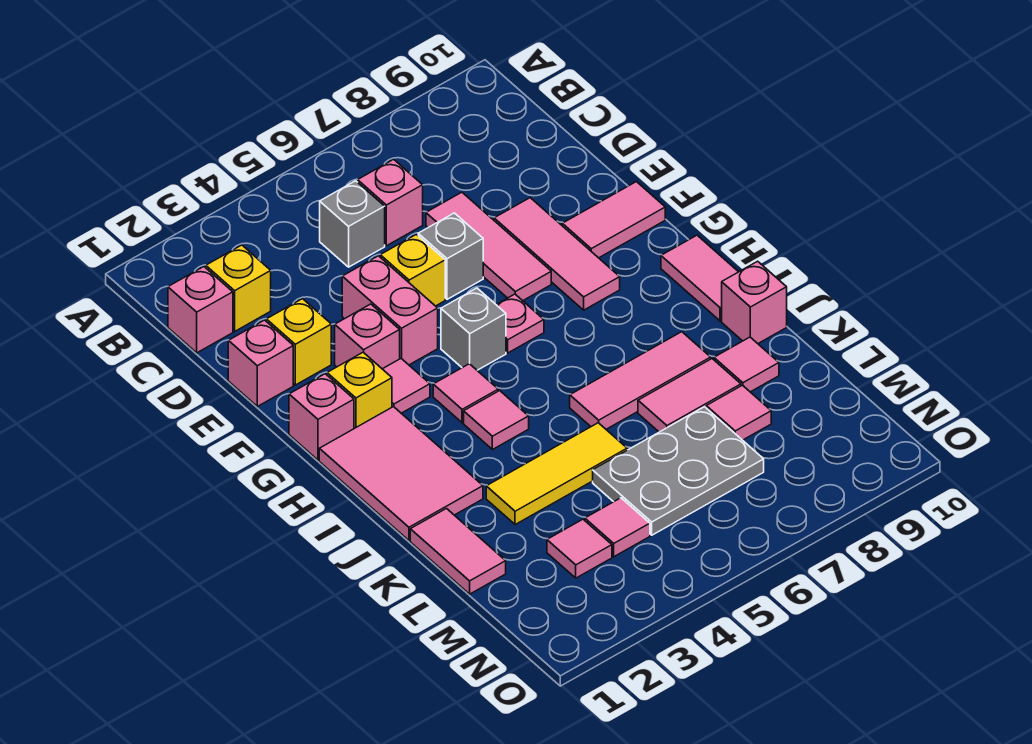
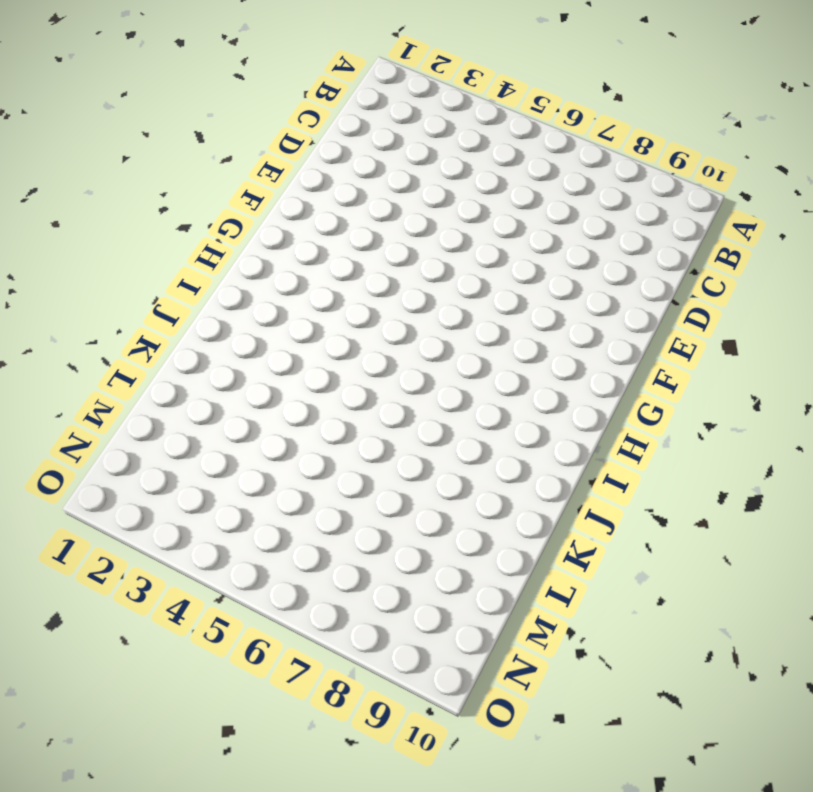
none -> pink brick C1 level 1
none -> yellow brick C2 level 1
none -> grey brick C5 level 1
none -> pink brick C6 level 1

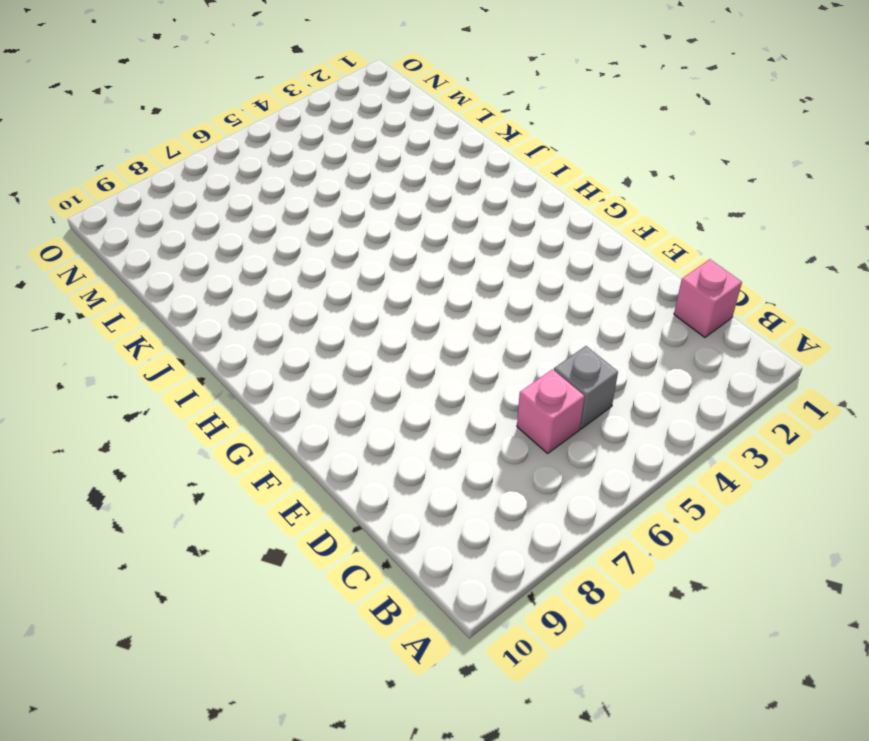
none -> yellow brick C2 level 1
none -> pink tile D7:F7 level 1
none -> pink brick E1 level 1
none -> yellow brick E2 level 1

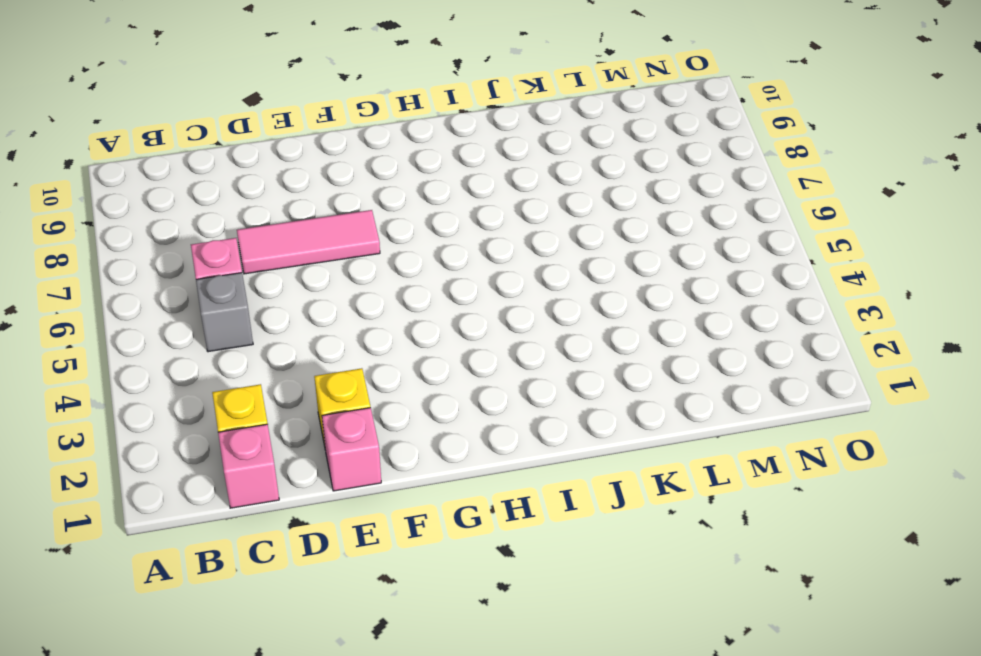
none -> pink brick E4:F4 level 1
none -> yellow brick E5 level 1
none -> grey brick E6 level 1
none -> pink tile E8:G8 level 1

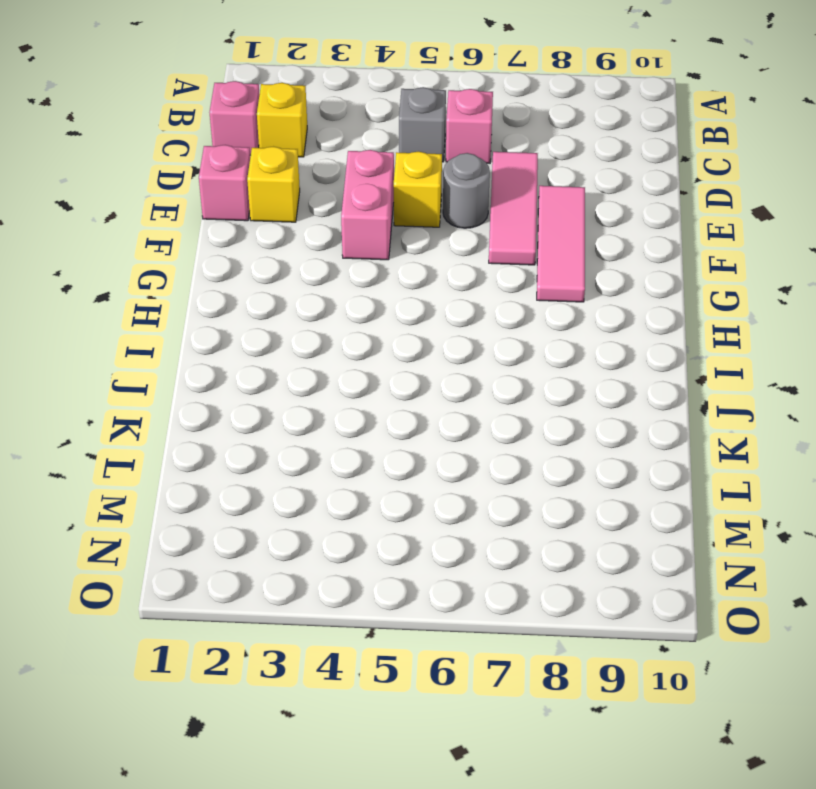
grey round brick E6 level 1 -> grey brick E6 level 1
none -> pink brick F3 level 1
none -> pink tile F9:F10 level 1
none -> pink brick G1 level 1
none -> yellow brick G2 level 1

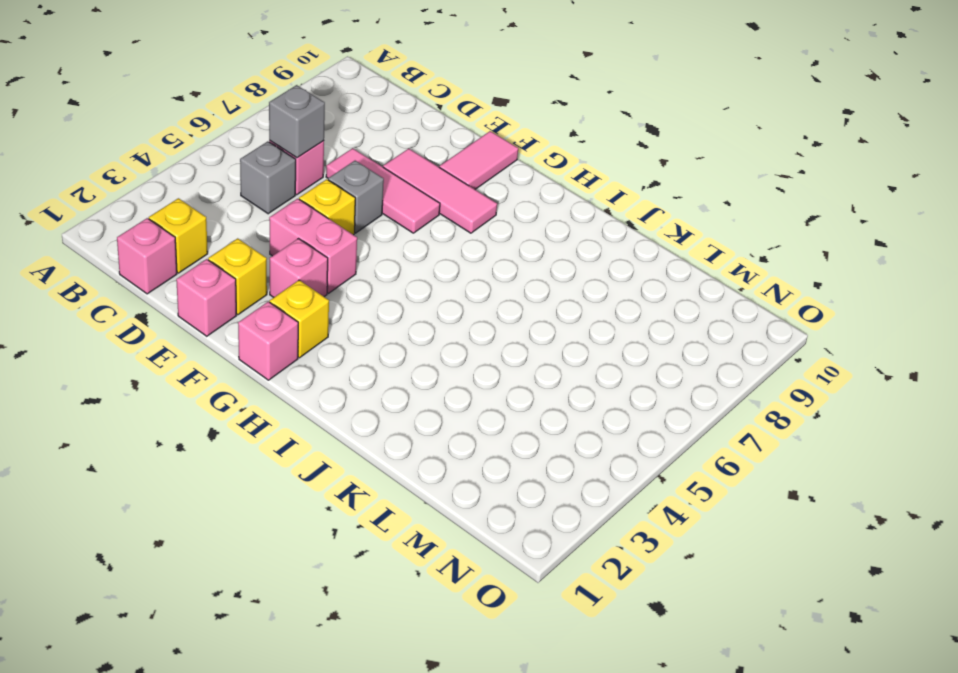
grey brick C6 level 2 -> grey brick G5 level 1
none -> pink tile G3 level 1
none -> pink plate G6 level 1
none -> pink tile H1:J2 level 1
none -> pink tile H4 level 1

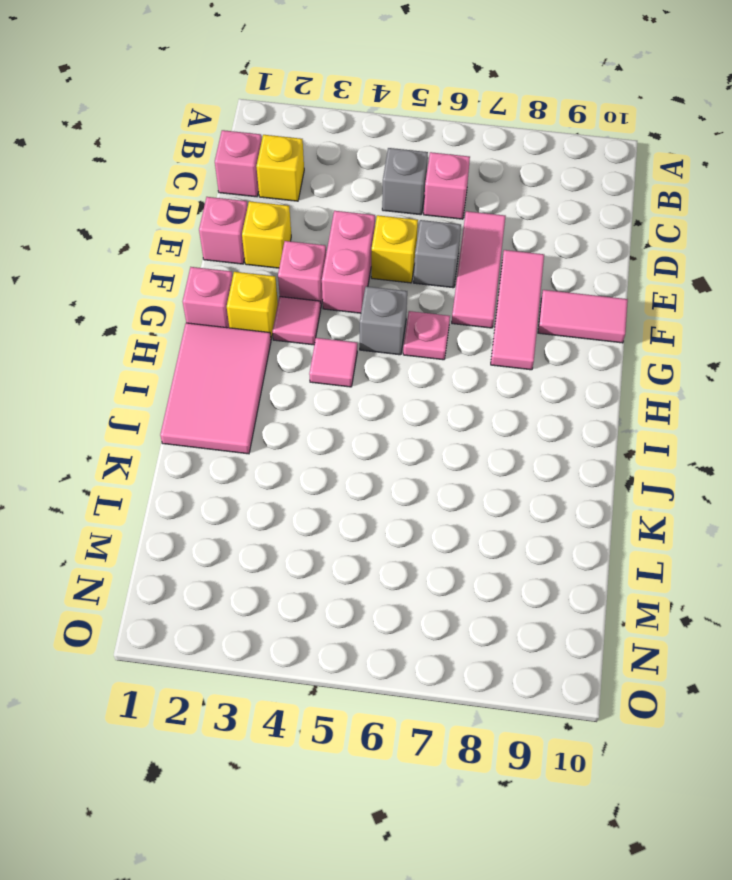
none -> pink tile H10:I10 level 1
none -> pink tile I4 level 1
none -> pink tile J6:J8 level 1
none -> pink brick J10 level 1

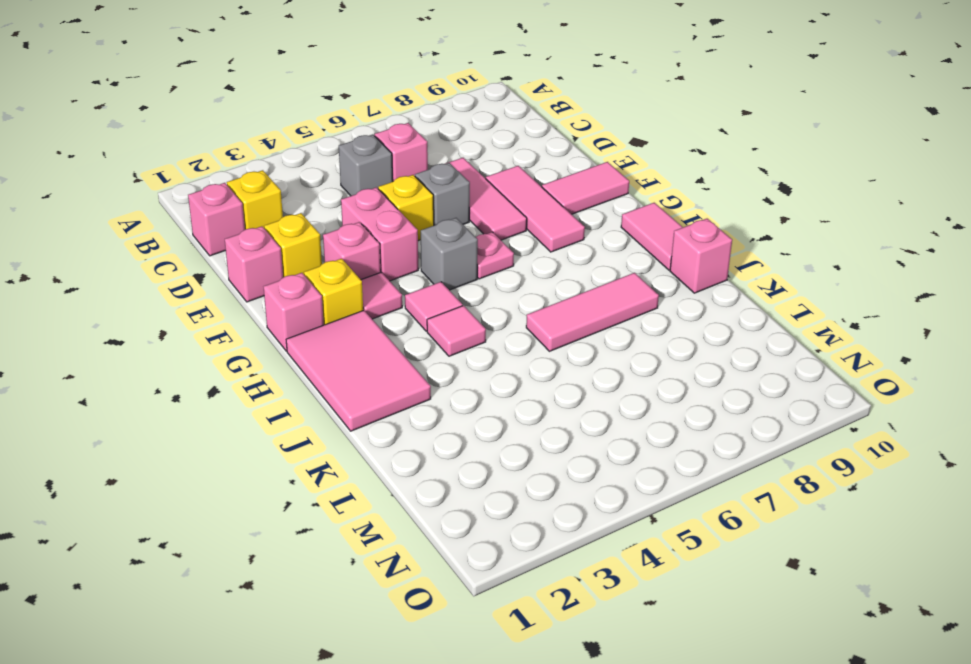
none -> pink tile K1:L1 level 1
none -> yellow tile K3:K5 level 1
none -> pink tile K7:K8 level 1
none -> pink tile K9 level 1

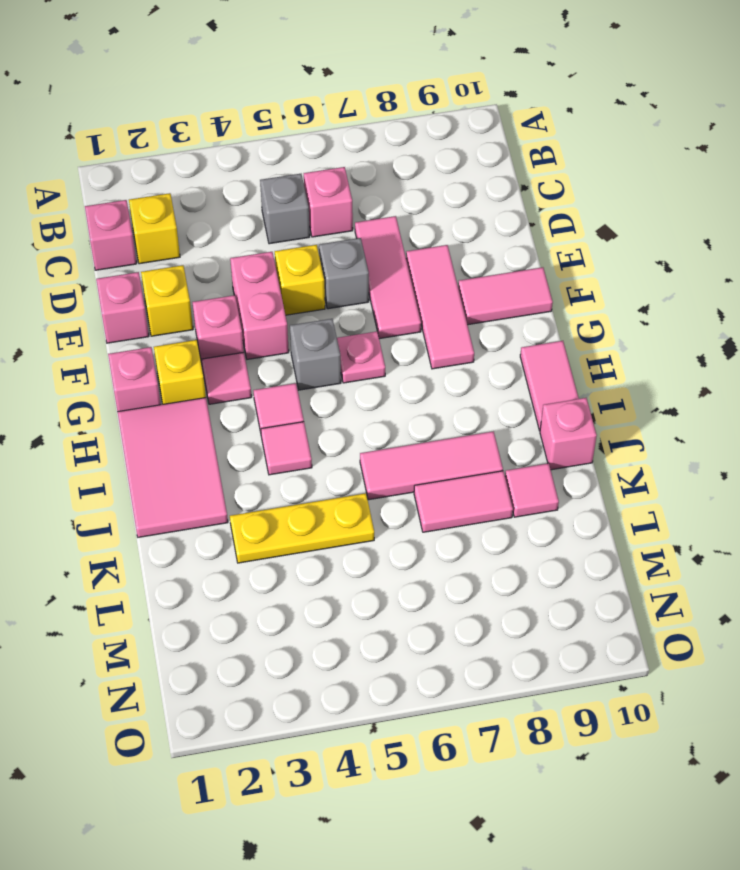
yellow plate K3:K5 level 1 -> yellow tile K3:K5 level 1
none -> pink tile K1:L1 level 1
none -> grey plate L5:M7 level 1
none -> pink tile L8 level 1
none -> pink tile M3 level 1

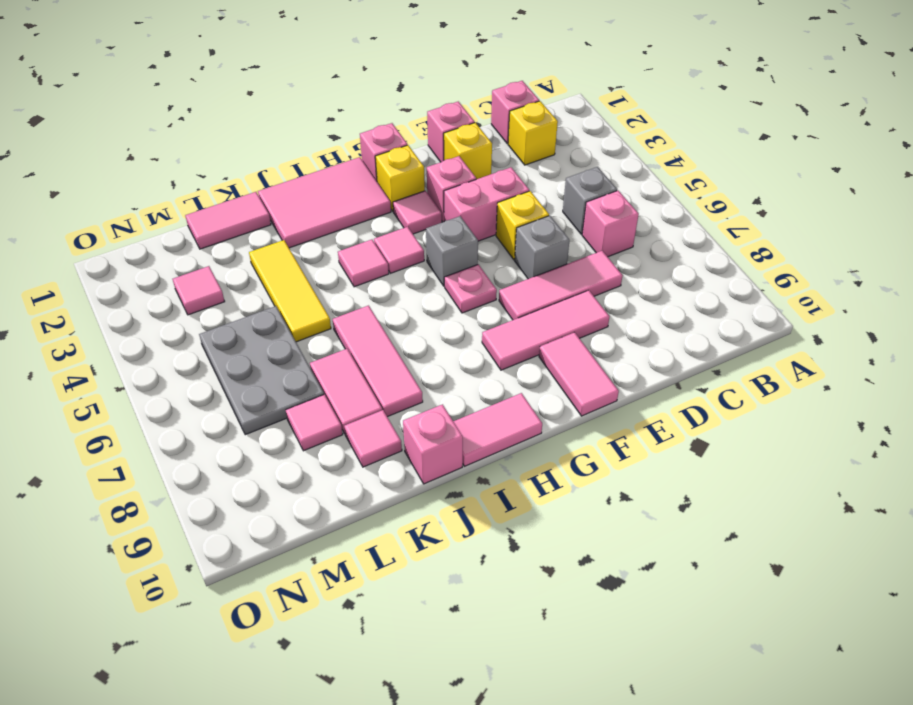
none -> pink tile M4 level 1

